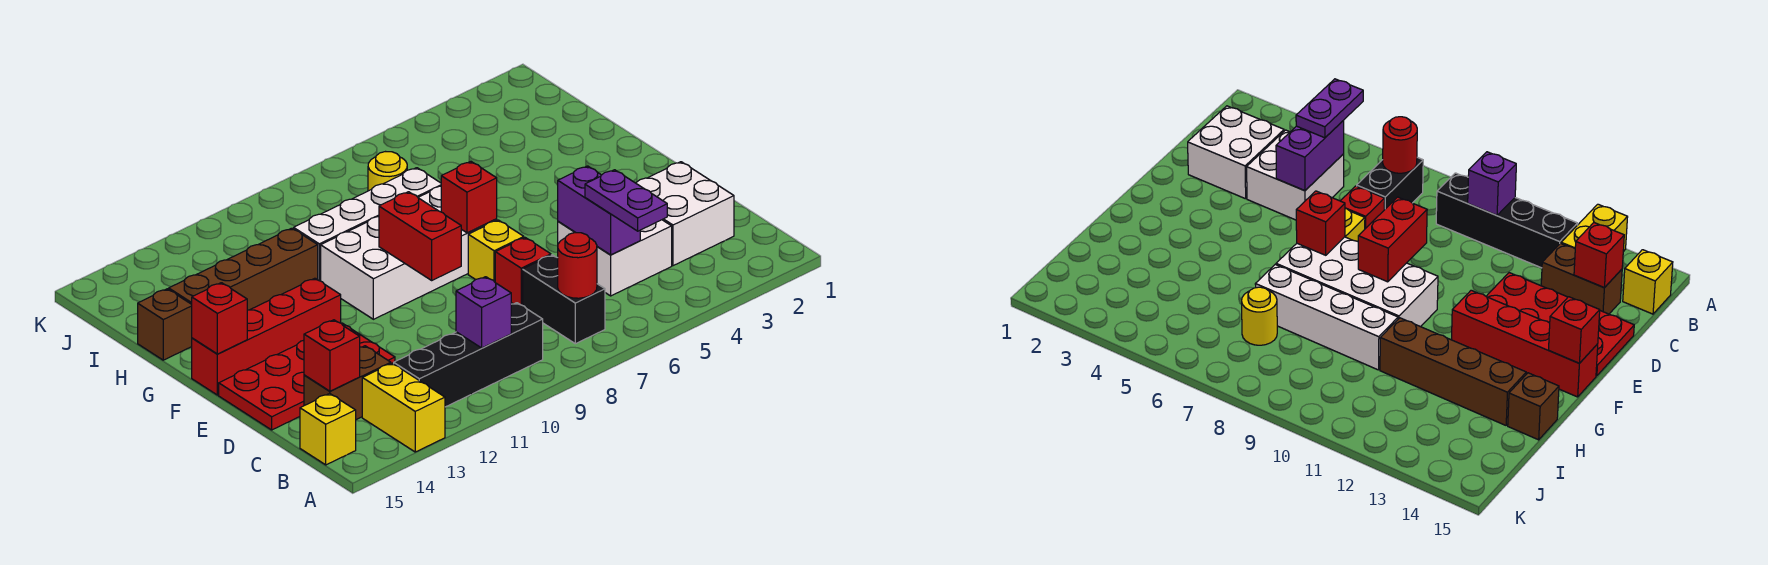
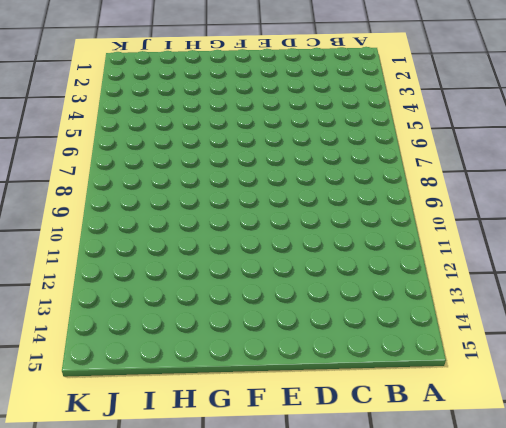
none -> yellow brick A13:B13 level 1
none -> black brick B7:C7 level 1
none -> black brick B9:B12 level 1

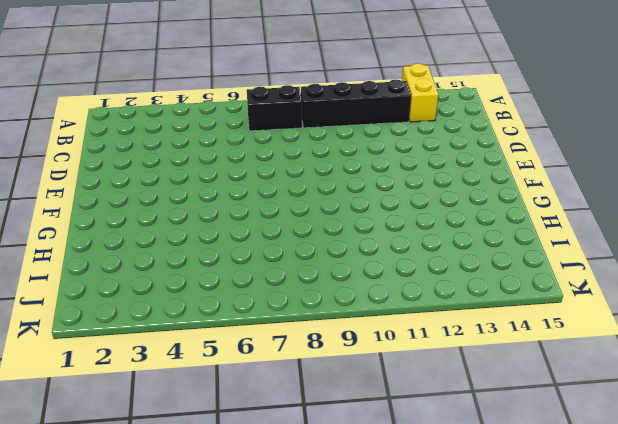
black brick B7:B8 level 1 -> black brick B7:C7 level 1
none -> yellow brick B15 level 1
none -> white brick C2:D3 level 1
none -> white brick C4:D5 level 1

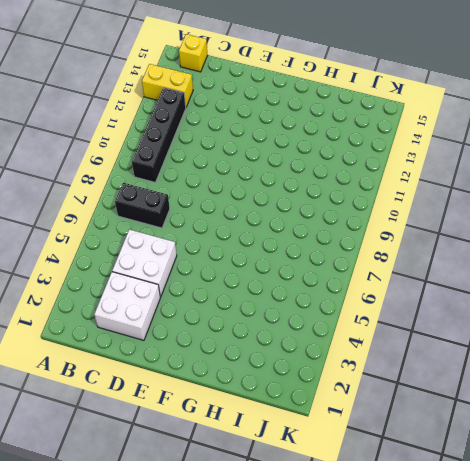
none -> brown brick C13:C14 level 1
none -> red brick D7 level 1
none -> red plate D12:E15 level 1

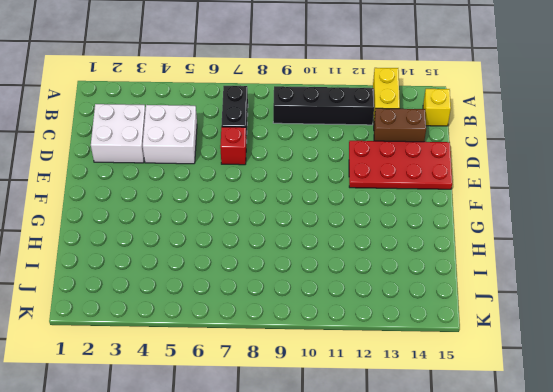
none -> yellow brick E7 level 1
none -> white brick F7:G10 level 1
none -> red brick F12:F15 level 1

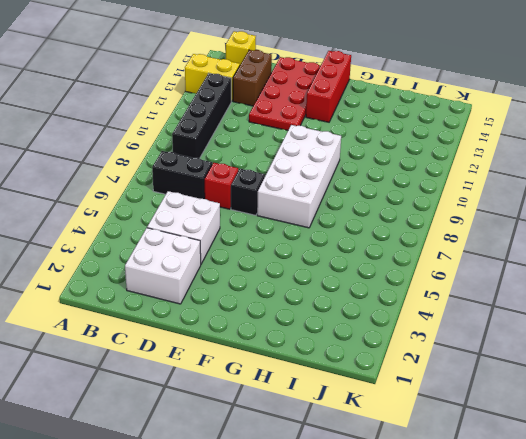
black brick E7 level 1 -> yellow brick E7 level 1
red brick F13:F15 level 1 -> red brick F12:F15 level 1
none -> white brick H7:H10 level 1
none -> brown brick H11:H14 level 1
none -> brown brick H15 level 1

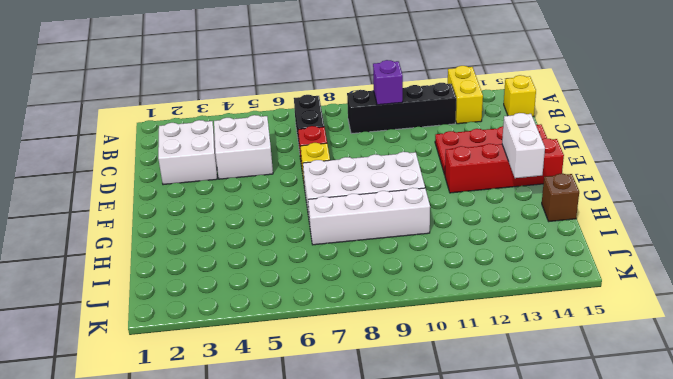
white brick F14:G14 level 2 -> none
none -> brown brick C13:C14 level 1
none -> brown brick H11:H14 level 1
none -> yellow round brick I7 level 1

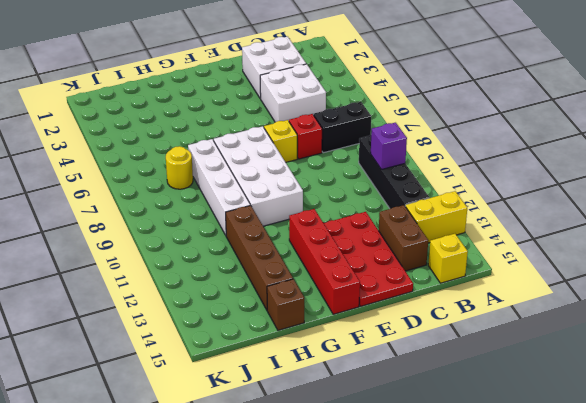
none -> red round brick B7 level 2
none -> purple brick C5:D5 level 2
none -> red brick C14 level 2

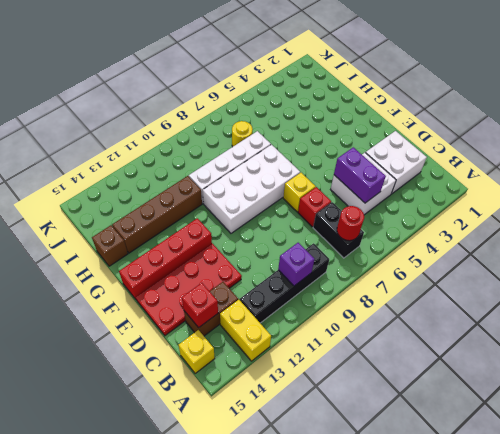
none -> red brick E9:F9 level 2
none -> red brick F7 level 2
none -> red brick F15 level 2

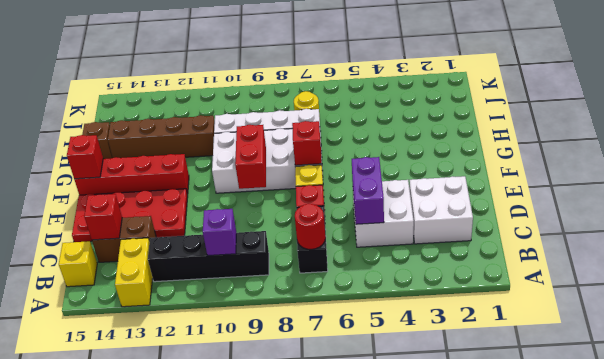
none -> purple plate B5:C5 level 3

